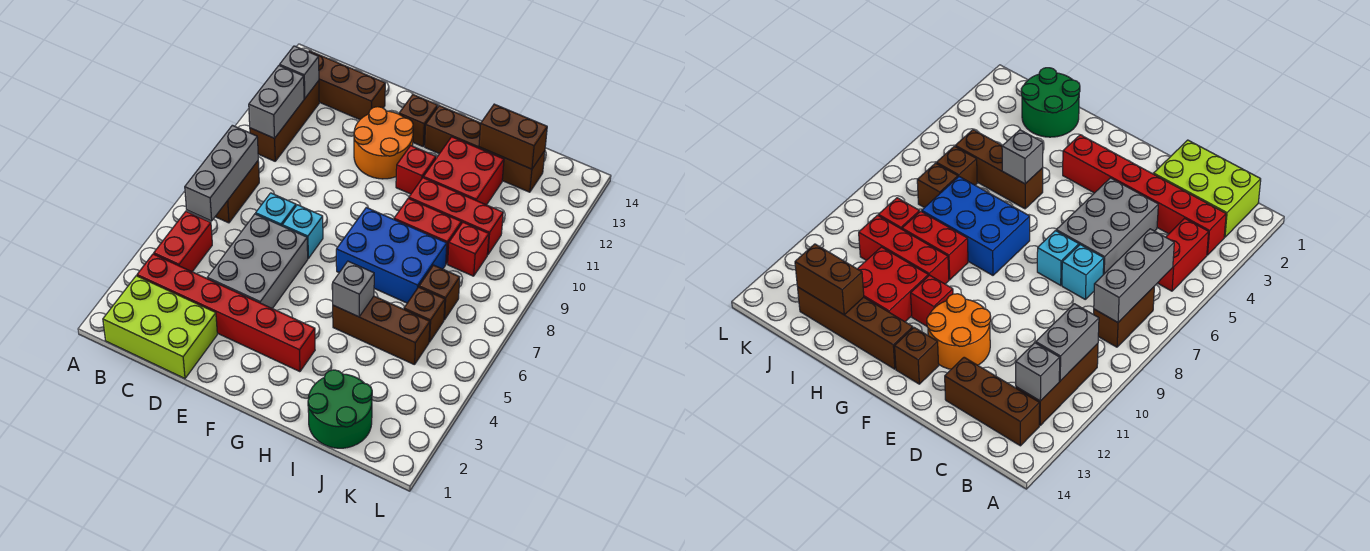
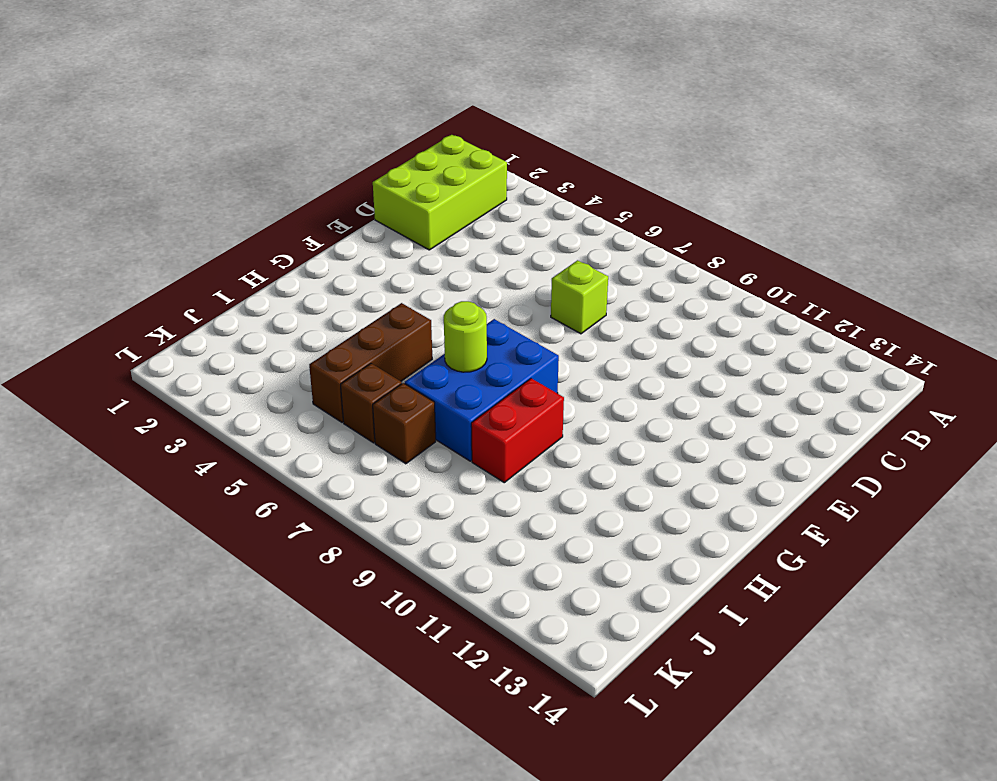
lime brick D7 level 1 -> cyan brick D7 level 1
lime round brick H7 level 2 -> none
none -> red brick B3:G3 level 1
none -> red brick B4:B5 level 1
none -> brown brick B7:B8 level 1

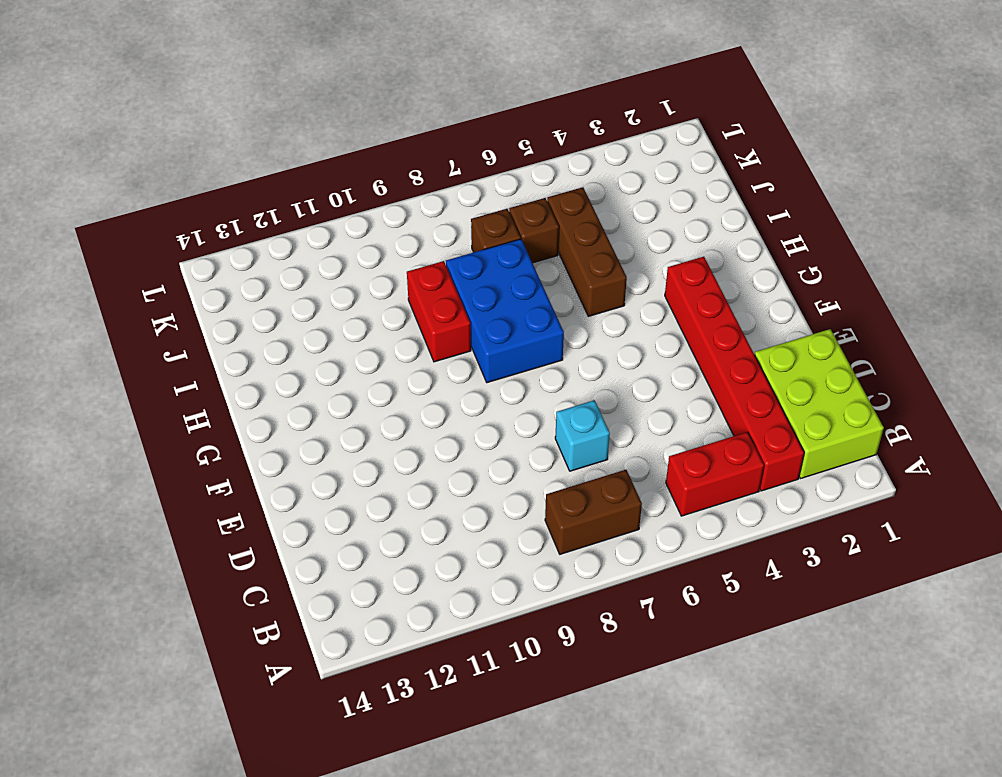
none -> brown brick B10:B12 level 1
none -> brown brick B13:D13 level 1
none -> grey brick D4:E6 level 1

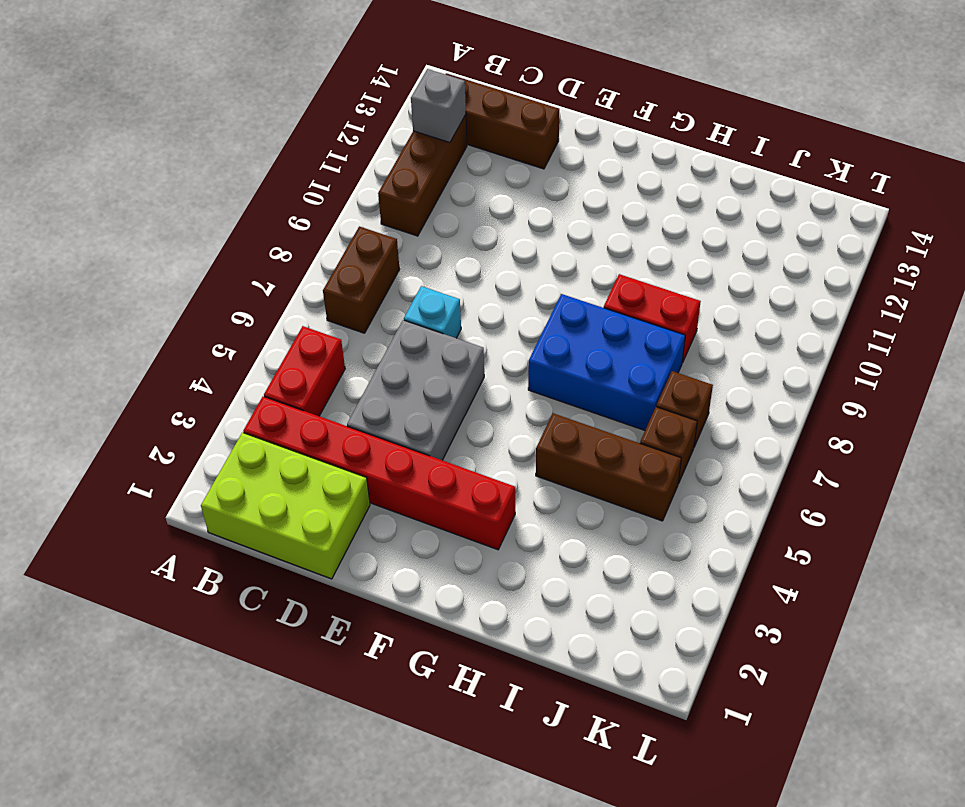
none -> cyan brick E7 level 1
none -> orange round brick E11:F12 level 1
none -> brown brick F13 level 1

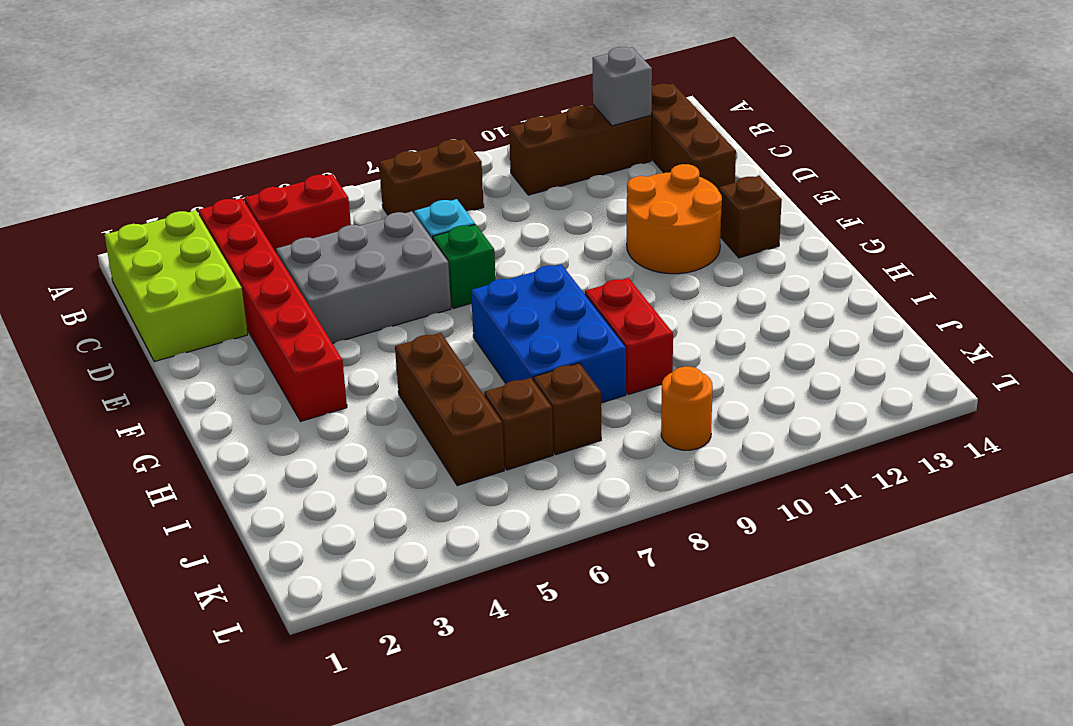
green brick E7 level 1 -> cyan brick E7 level 1
orange round brick K9 level 1 -> none
none -> red brick G11 level 1
none -> brown brick G13:J13 level 1
none -> red brick H10:J10 level 1

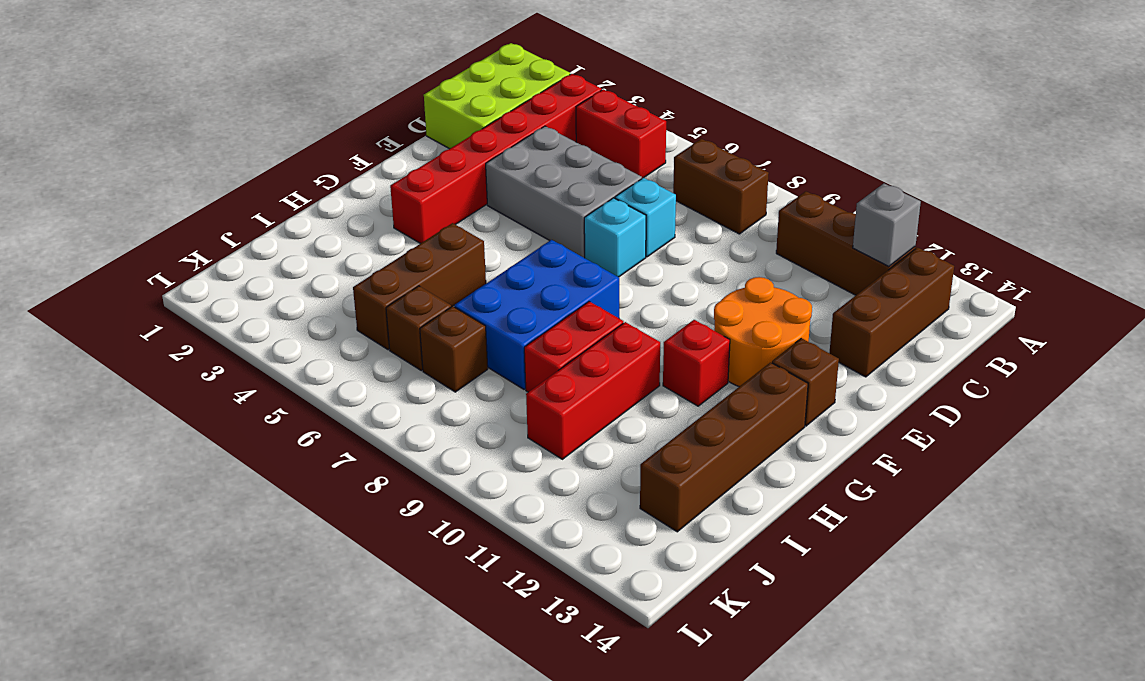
none -> red brick H11:I12 level 1
none -> green round brick I1:J2 level 1
none -> red brick J9 level 1

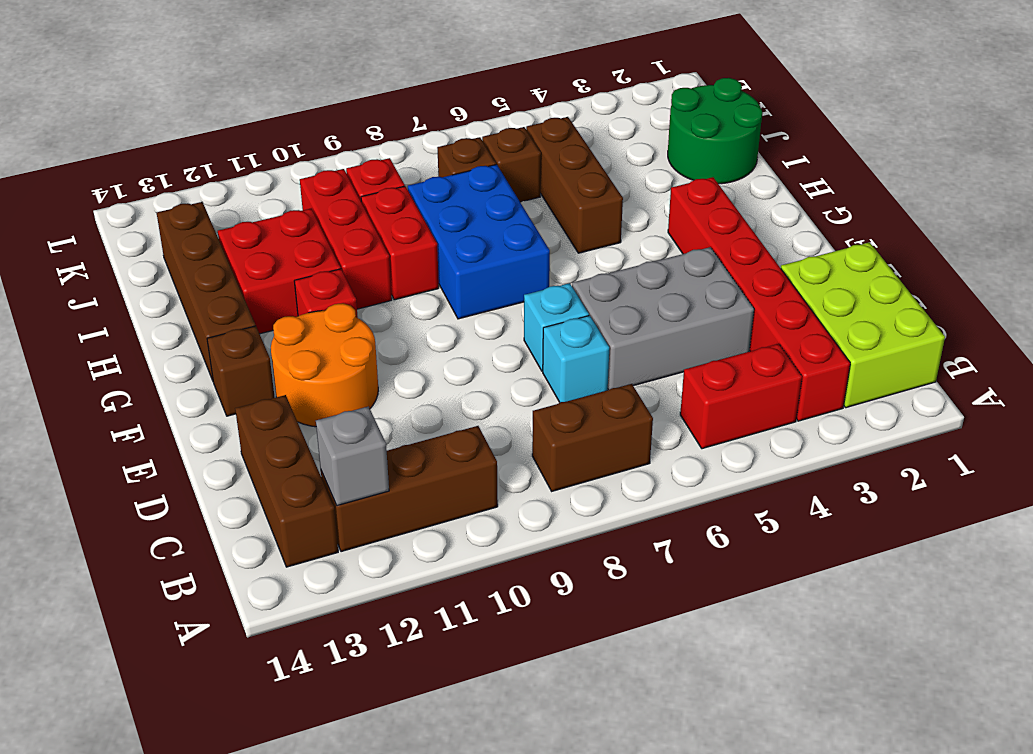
none -> grey brick B6:B8 level 2
none -> grey brick B10:B11 level 2
none -> grey brick H5 level 2

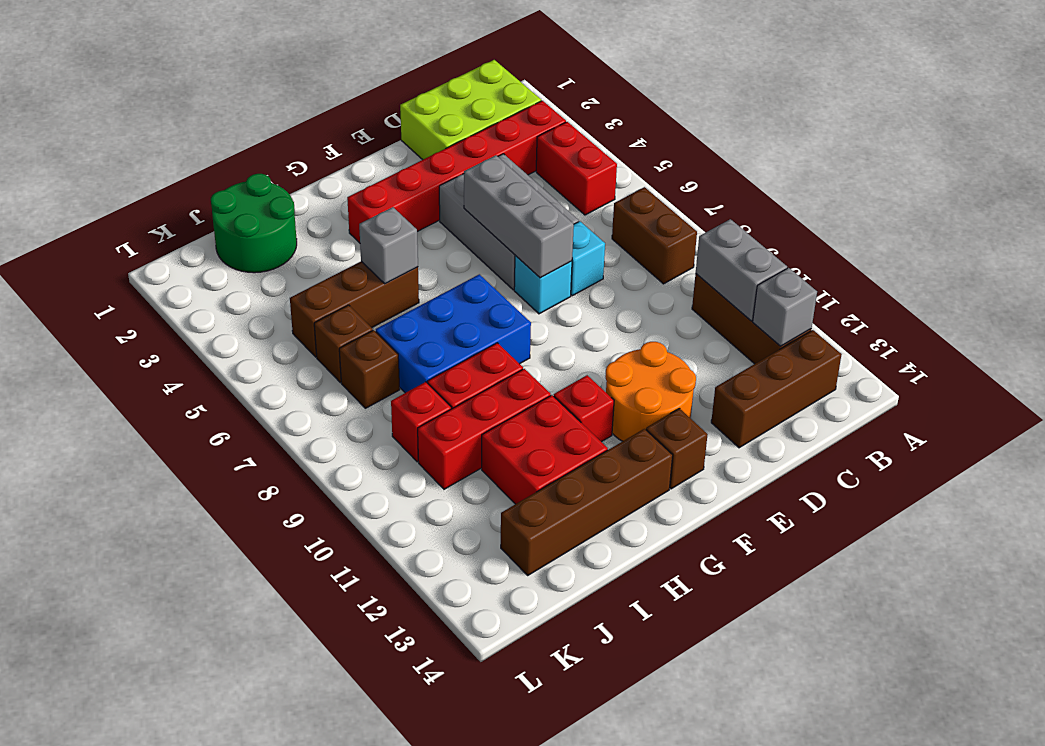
grey brick E5:E7 level 2 -> grey brick B6:B8 level 2
none -> brown brick I13:J13 level 2

